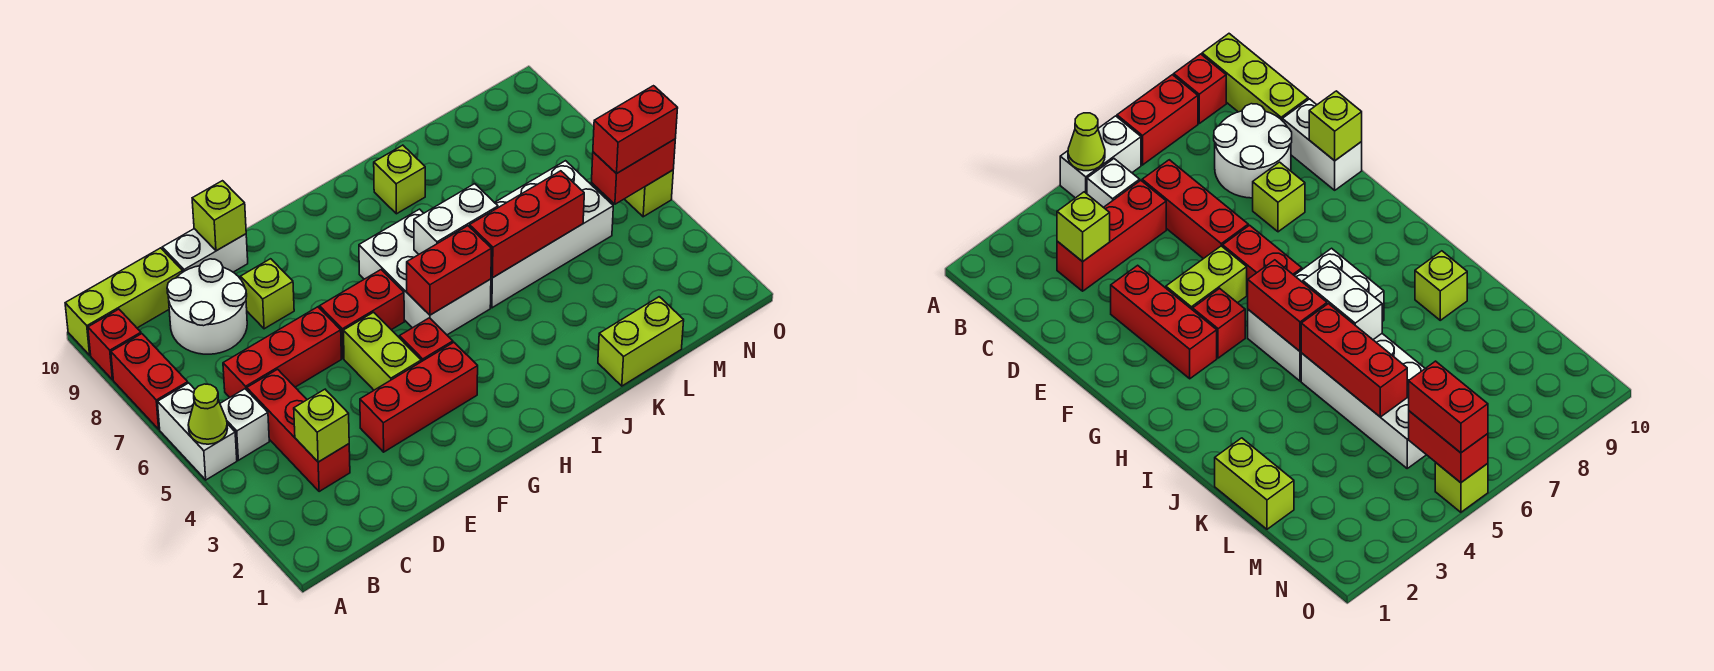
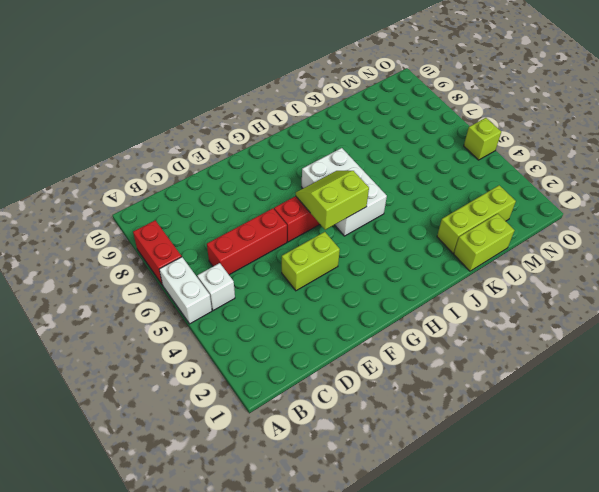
lime brick E4:F4 level 1 -> lime brick F4:F5 level 1
lime slope G5:H6 level 2 top 5 -> red brick H5:I5 level 2
lime brick K2:M2 level 1 -> lime brick A10:C10 level 1
none -> red brick A9 level 1
none -> red brick C3:C5 level 1
none -> white round brick C8:D9 level 1

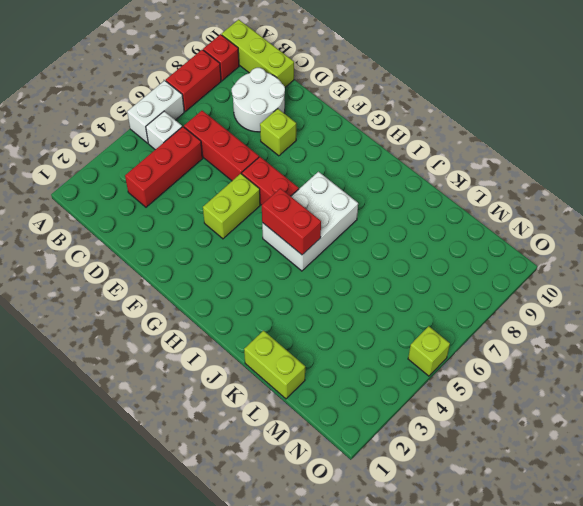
none -> white brick D10:E10 level 1
none -> red brick E3:G3 level 1
none -> red brick G4 level 1

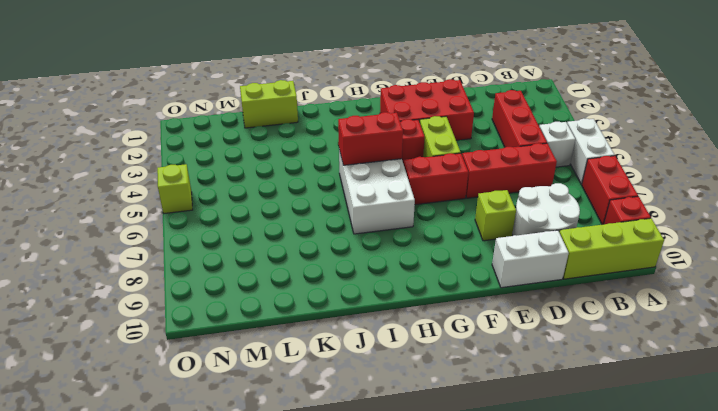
red brick E2:G3 level 1 -> red brick E3:G3 level 1
none -> white brick J5:M6 level 1
none -> lime brick J9 level 1
none -> lime cone A5 level 2

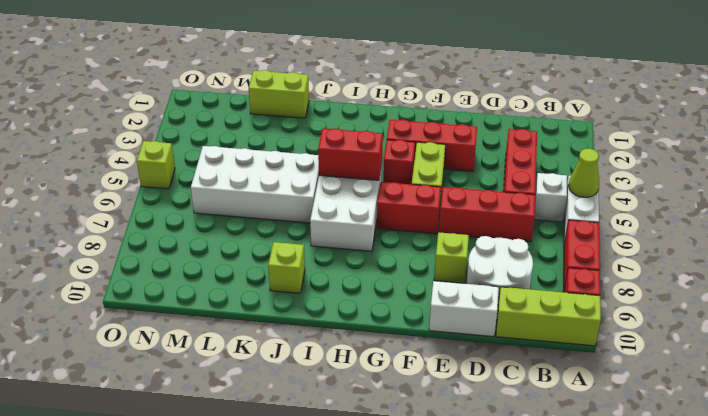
none -> lime brick C3 level 2
none -> lime brick E10 level 2
none -> white brick I6:J6 level 2

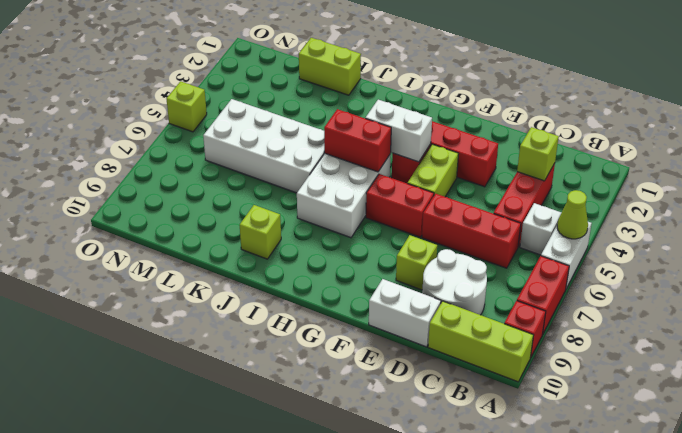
white brick G4:H4 level 2 -> white brick I6:J6 level 2
none -> lime brick E10 level 2
none -> red brick J5:L5 level 2
none -> red brick N5:O5 level 2

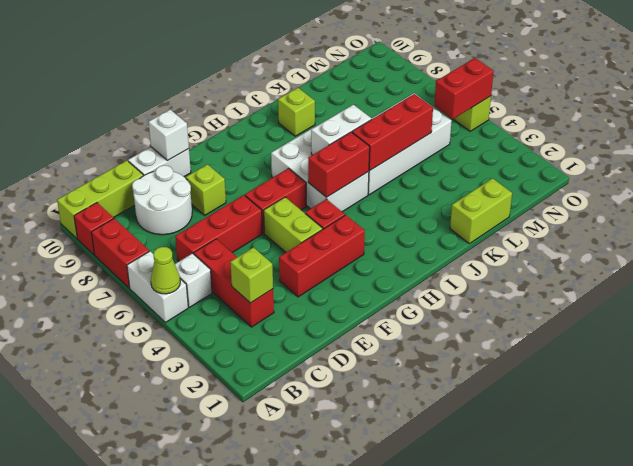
white brick E10 level 2 -> lime brick E10 level 2
none -> red brick N5:O5 level 3

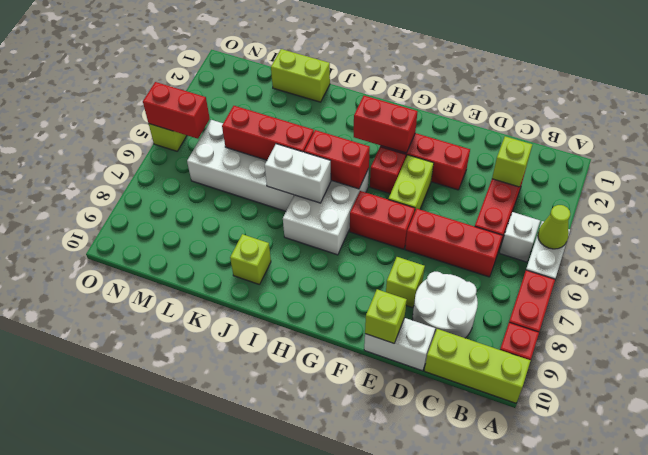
red brick G3:H3 level 2 -> red brick N5:O5 level 3

